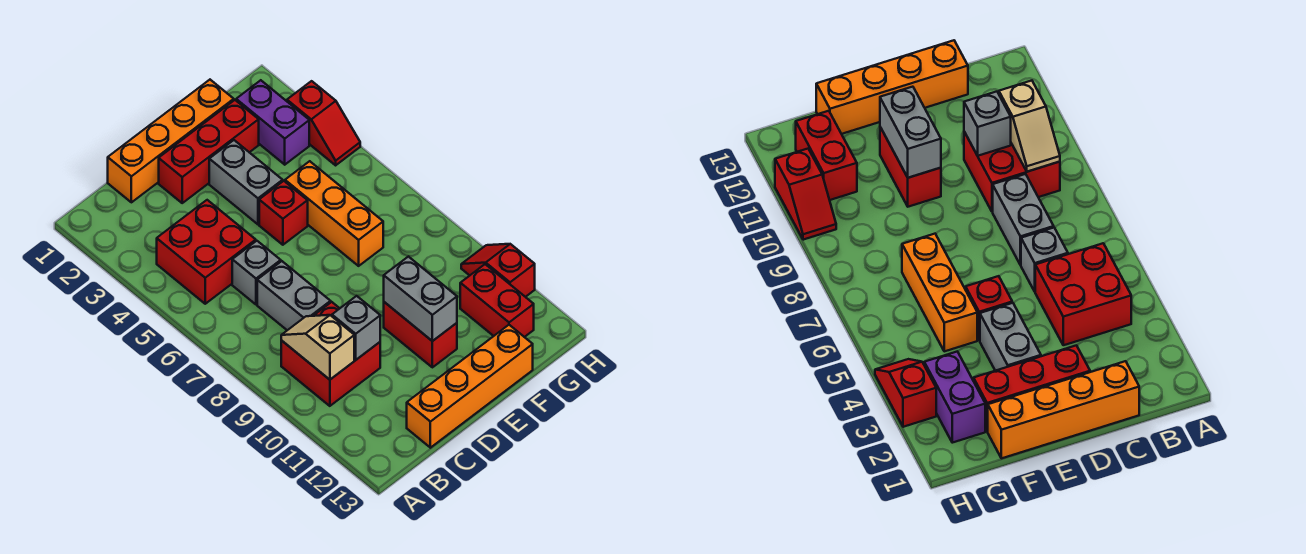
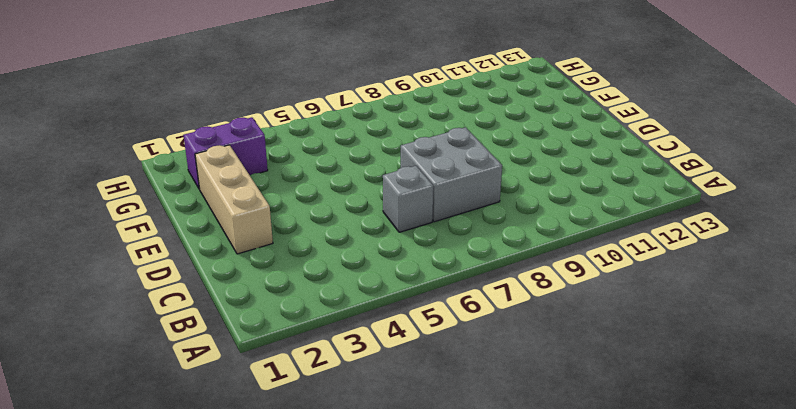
grey brick C7:D8 level 1 -> grey brick C7:C8 level 1
tan brick D2:F2 level 1 -> red brick D2:F2 level 1
none -> red brick B4:C5 level 1
none -> red brick B9:C10 level 1
none -> orange brick C1:F1 level 1

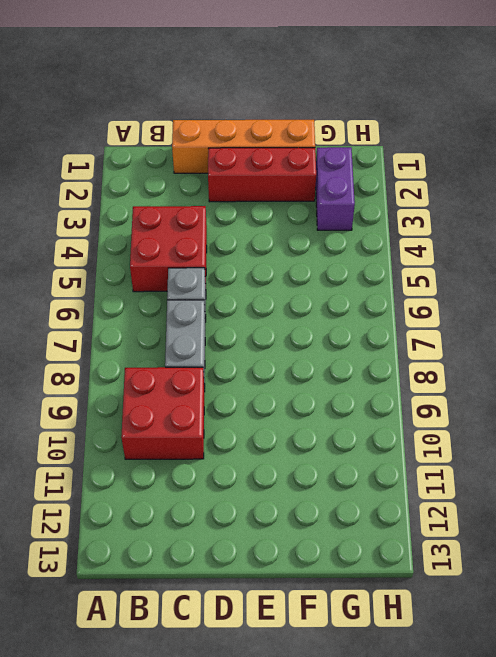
none -> orange brick C13:F13 level 1
none -> grey brick E3:E4 level 1
none -> red brick E5 level 1

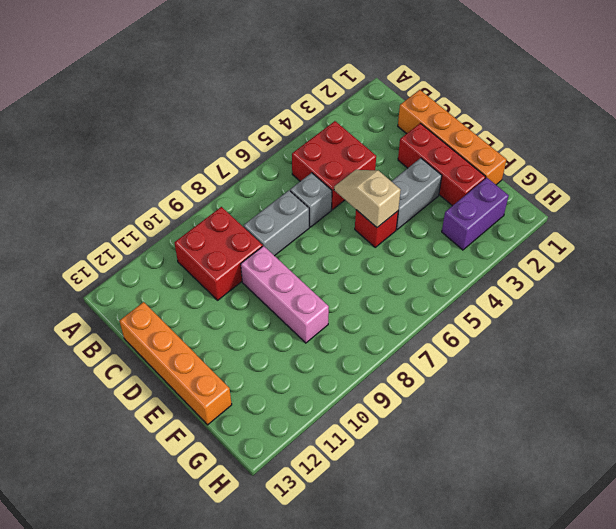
tan slope D5:E5 level 2 top E -> tan slope B9:B10 level 2 top 10
pink brick D9:F9 level 1 -> none
none -> red brick E10:E11 level 1
none -> orange brick F5:F7 level 1
none -> red brick G11:G12 level 1

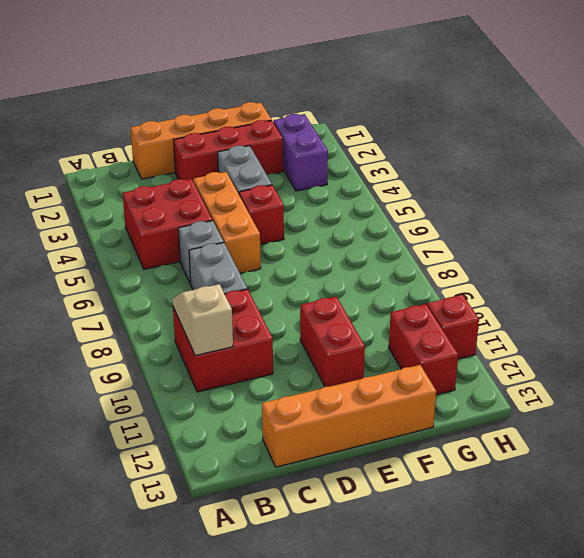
orange brick D4:D6 level 1 -> orange brick F5:F7 level 1
none -> red slope H3:H4 level 1 top 3
none -> grey brick C10 level 2
none -> grey brick E10:E11 level 2

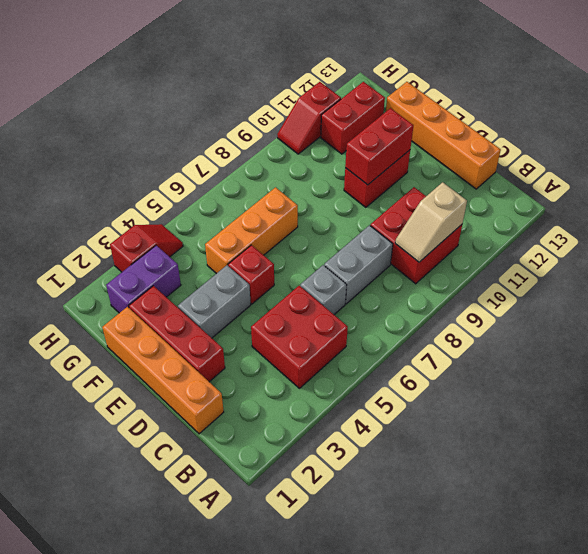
red brick E10:E11 level 2 -> grey brick E10:E11 level 2
none -> grey brick C10 level 2

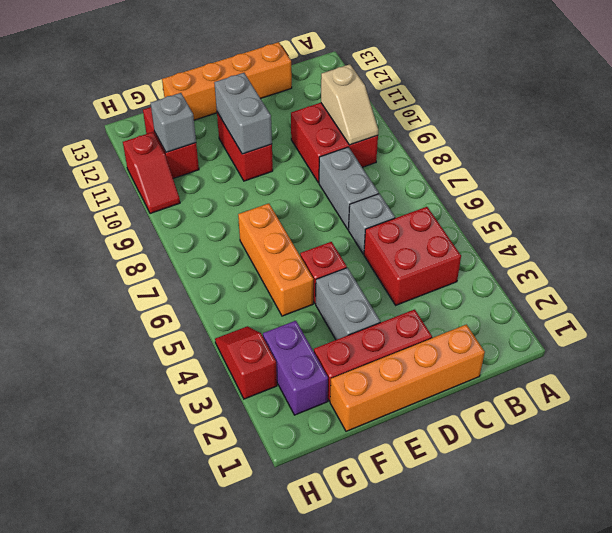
grey brick G11 level 2 -> grey brick C10 level 2

